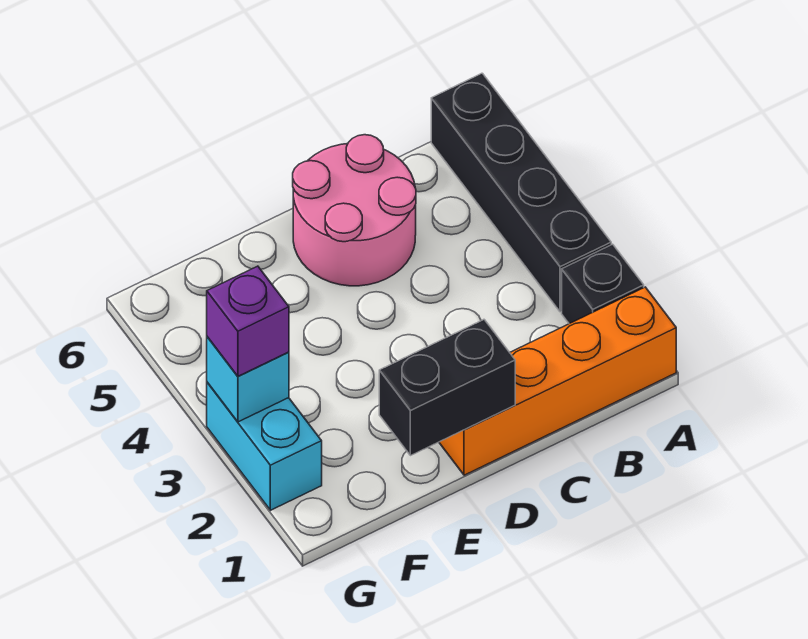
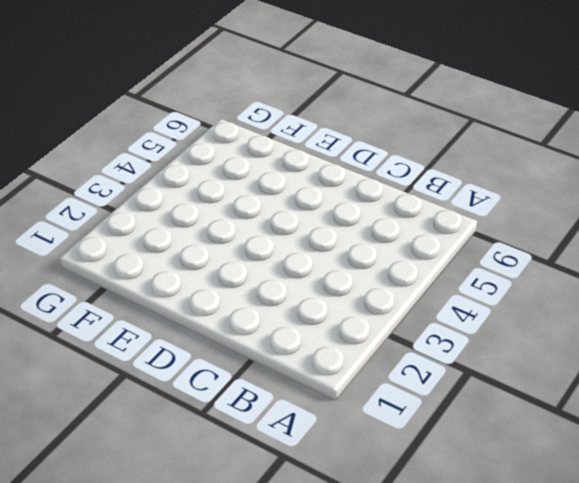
none -> orange brick A1:D1 level 1
none -> black brick A2 level 1

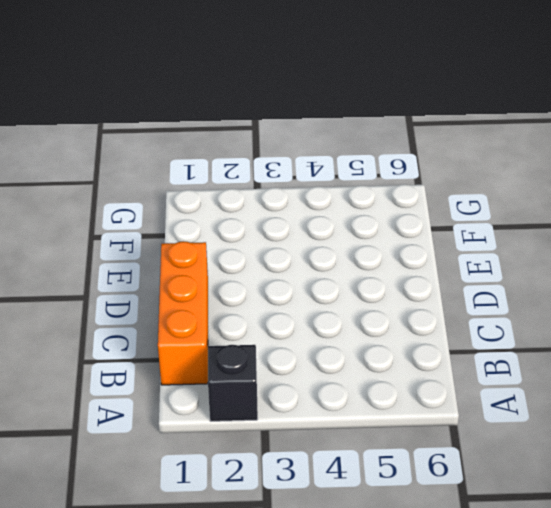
orange brick B1:D1 level 1 -> orange brick A1:D1 level 1
none -> black brick A3:A6 level 1
none -> pink round brick C5:D6 level 1

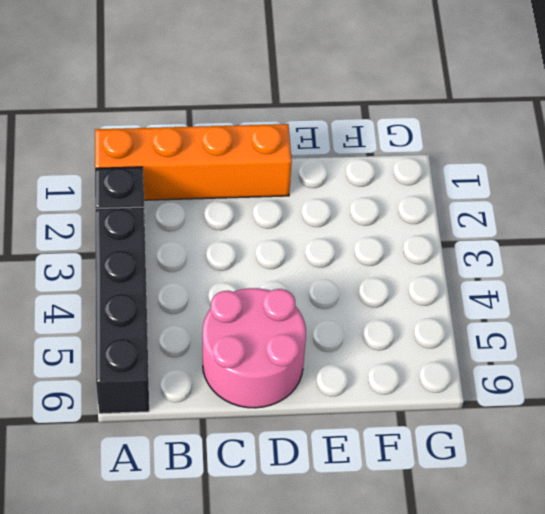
none -> cyan brick G2:G3 level 1
none -> black brick D1:E1 level 2

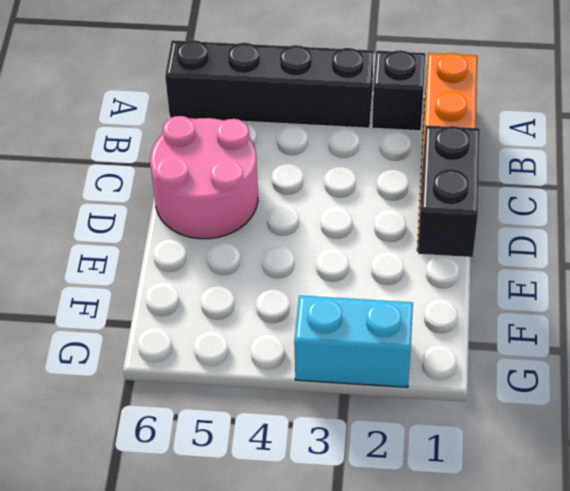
none -> cyan brick G3 level 2
none -> purple brick G3 level 3

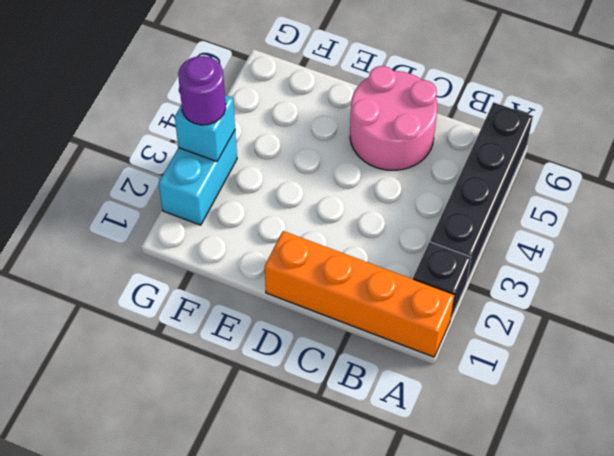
purple round brick G3 level 3 -> purple brick G3 level 3
none -> black brick D1:E1 level 2

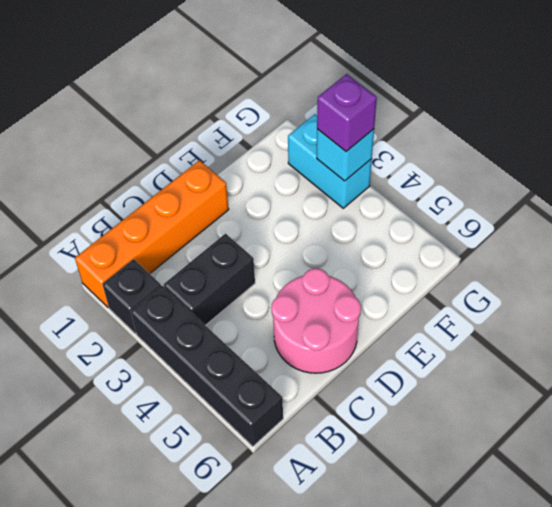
black brick B3:C3 level 1 -> black brick D1:E1 level 2

